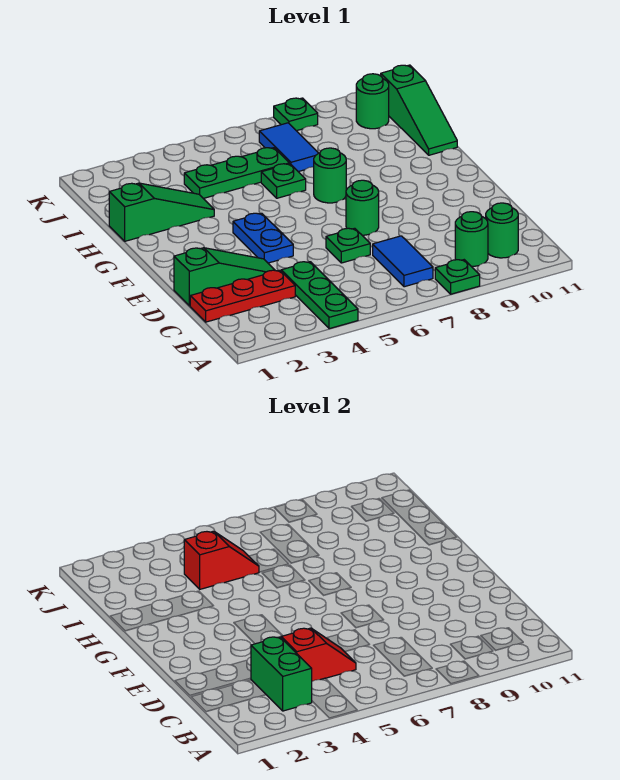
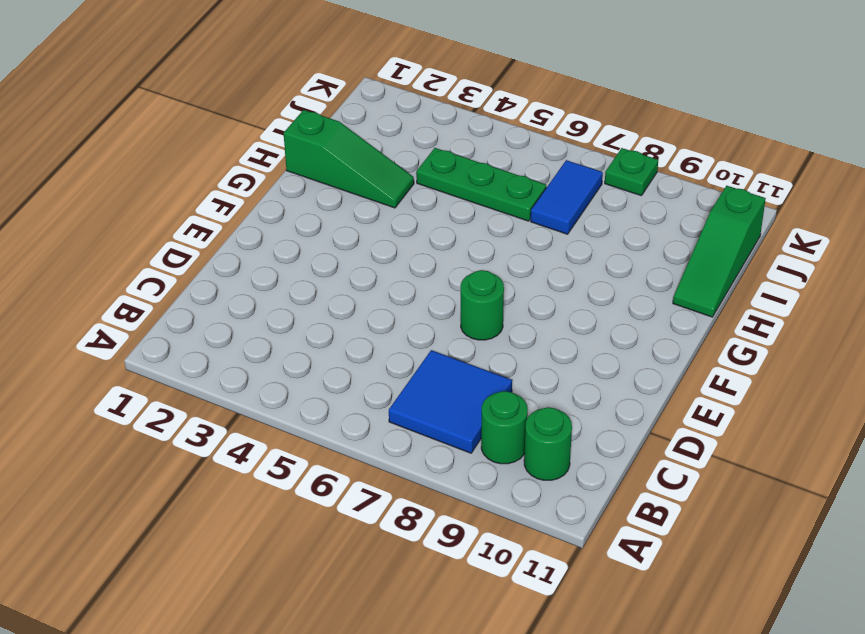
blue tile B7:C8 level 1 -> blue tile B7:C7 level 1
none -> green plate A4:C4 level 1
none -> green plate A8 level 1
none -> red plate C1:C3 level 1

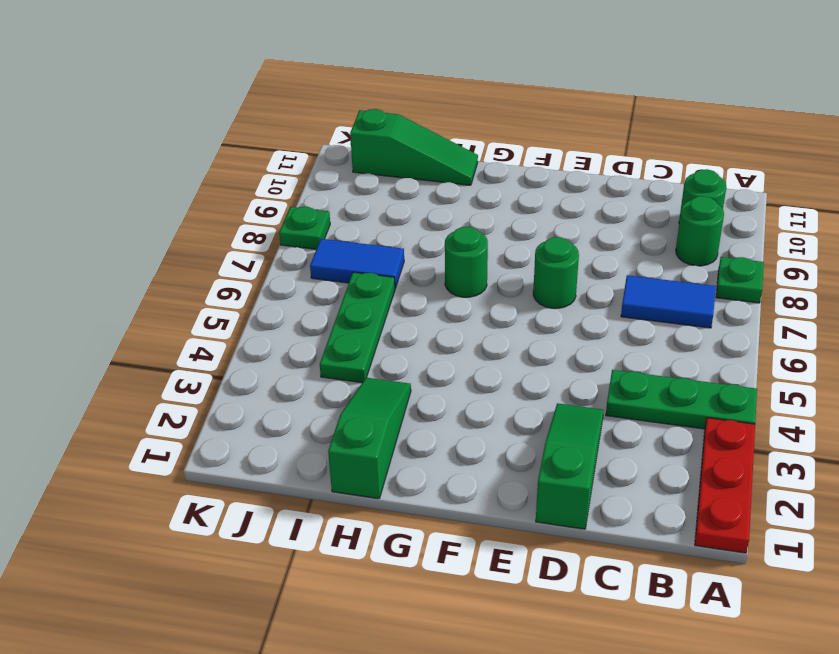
red plate A1:A3 level 1 -> red plate C1:C3 level 1
none -> green plate D6 level 1
none -> blue plate E4:F4 level 1
none -> green plate H6 level 1

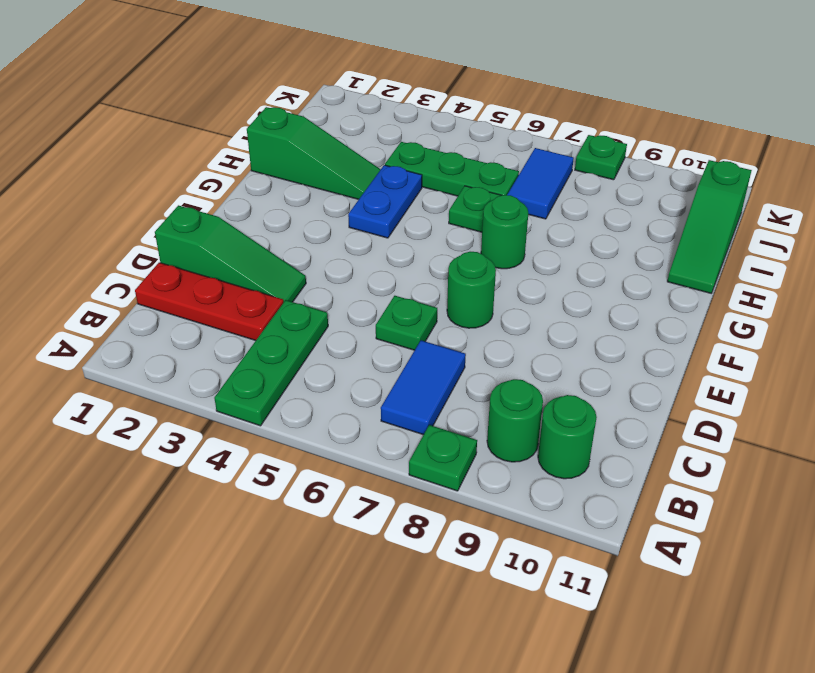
blue plate G4:H4 level 1 -> blue plate E4:F4 level 1
none -> green round brick J10 level 1
none -> green brick B3:C3 level 2
none -> red slope C4:C5 level 2 top 4

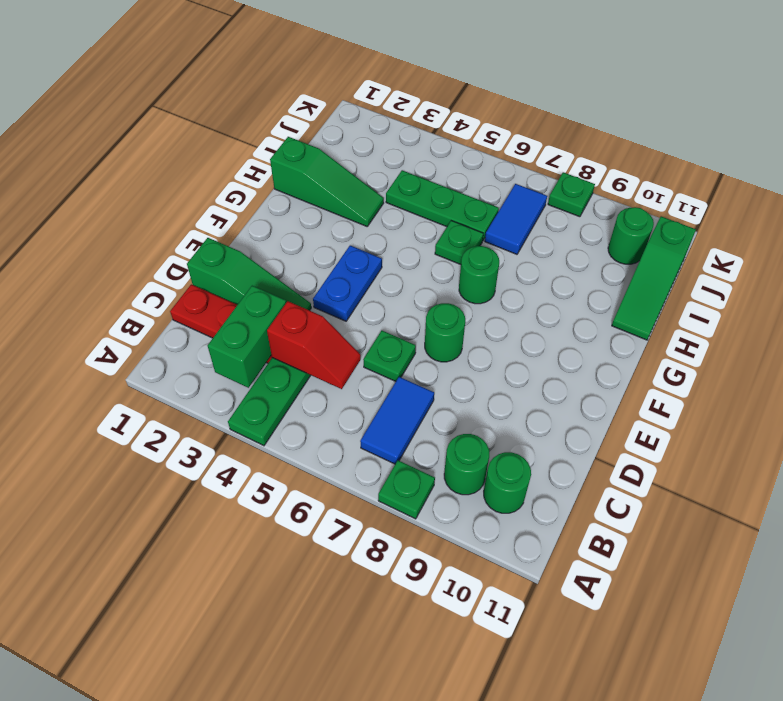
none -> red slope I4:I5 level 2 top 4

